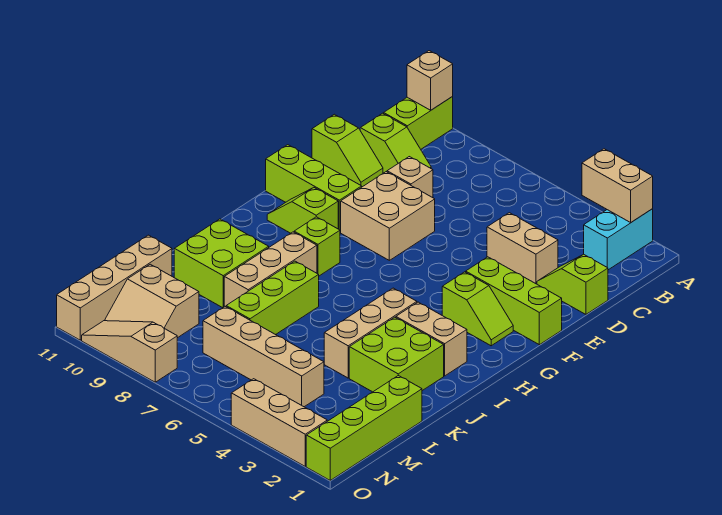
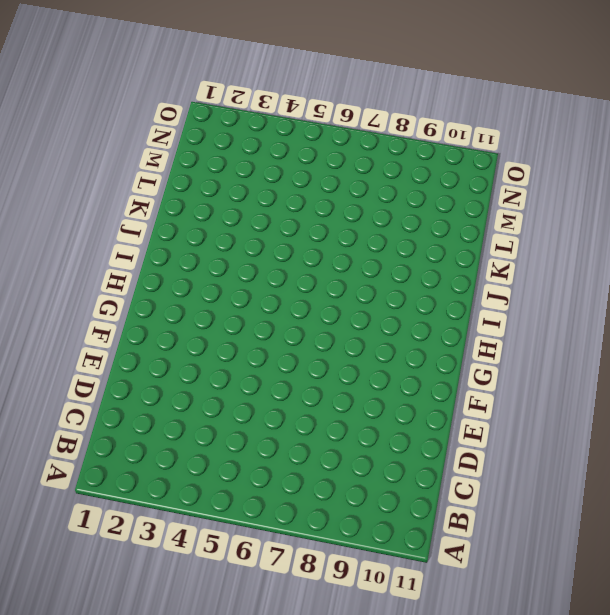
none -> cyan brick A2:B2 level 1
none -> lime brick A10:B10 level 1
none -> lime slope C9:C10 level 1 top 10

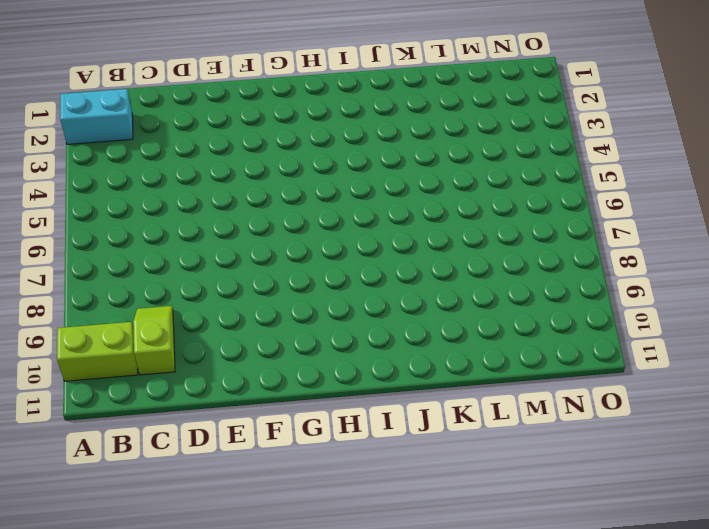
none -> lime slope D1:D2 level 1 top 1
none -> tan brick D3:D4 level 1
none -> tan brick D8 level 1

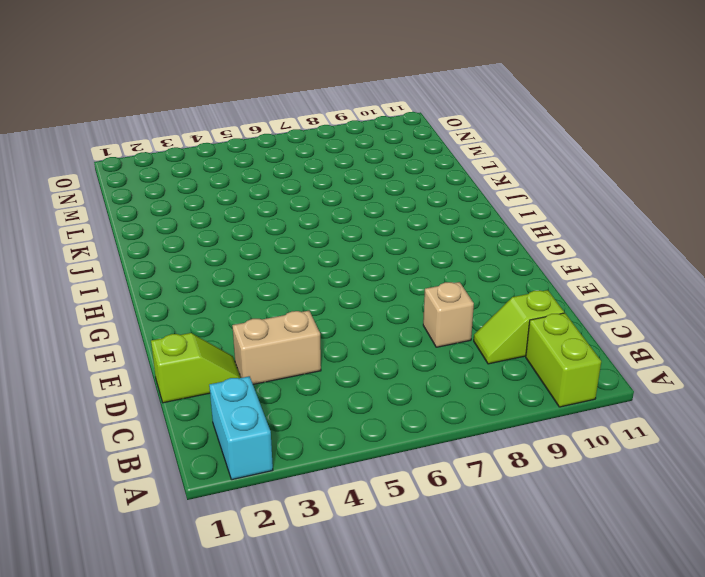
none -> lime slope D10:D11 level 1 top 11
none -> tan brick E7:F8 level 1
none -> lime brick F1:F3 level 1

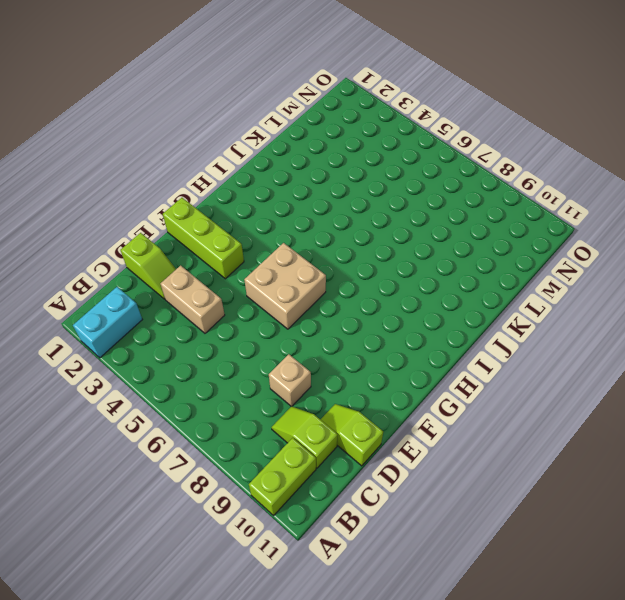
tan brick F5:G6 level 1 -> tan brick E7:F8 level 1
none -> lime brick F9:F11 level 1
none -> lime slope G2:G3 level 1 top 3
none -> lime slope G9:G10 level 1 top 9

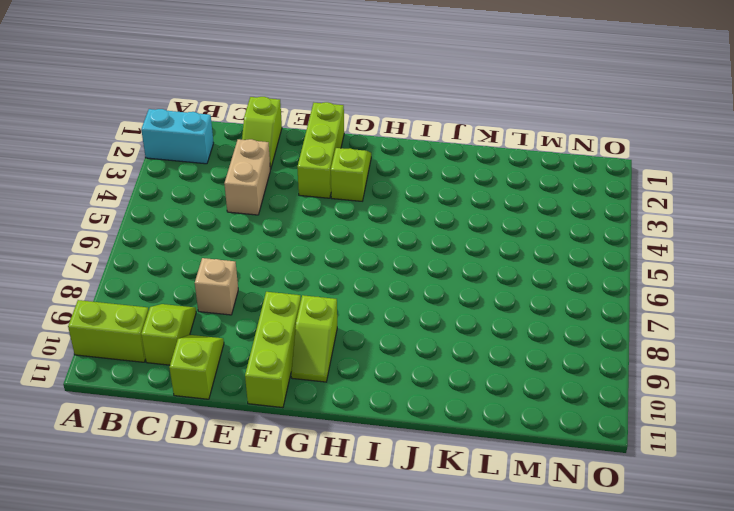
none -> tan brick E7:F8 level 1
none -> lime brick H8 level 1
none -> tan brick I2:I3 level 1

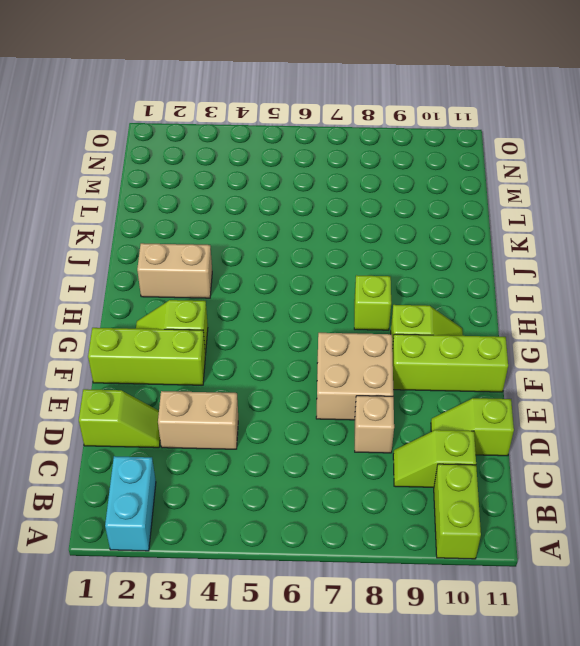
none -> tan brick I4:K4 level 1
none -> tan brick I8:K8 level 1
none -> lime brick J2:K3 level 1

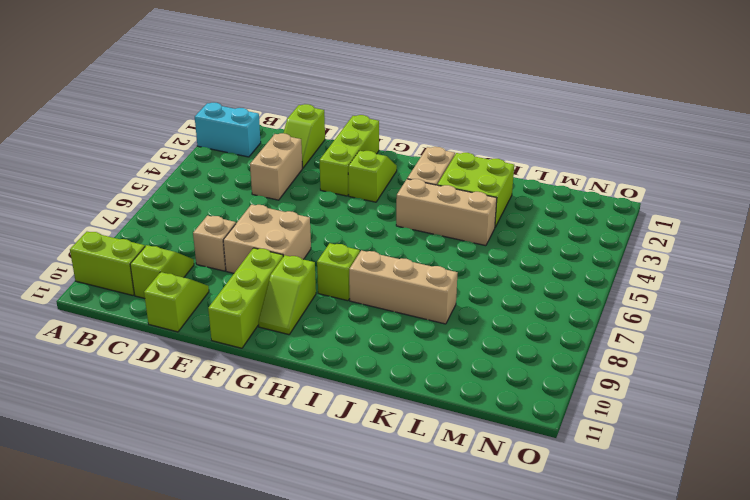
none -> lime brick J7:L7 level 1
none -> lime brick J9:K10 level 1
none -> lime brick L1:O1 level 1

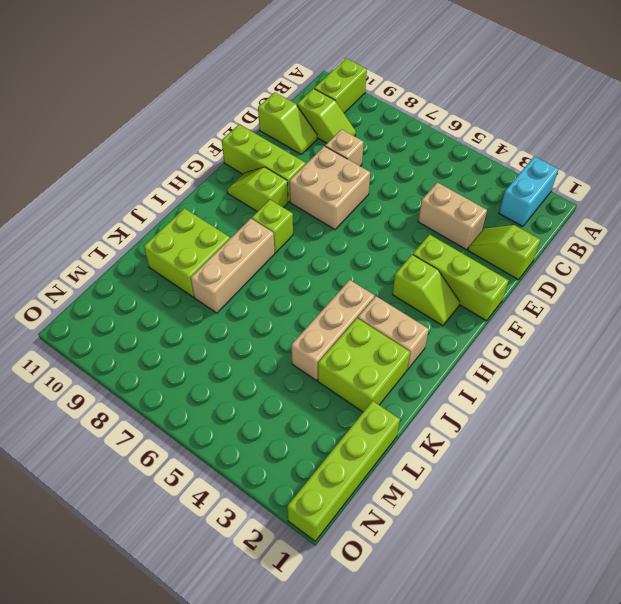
none -> lime brick J7:L7 level 1
none -> tan brick L11:O11 level 1
none -> tan brick M4:M7 level 1

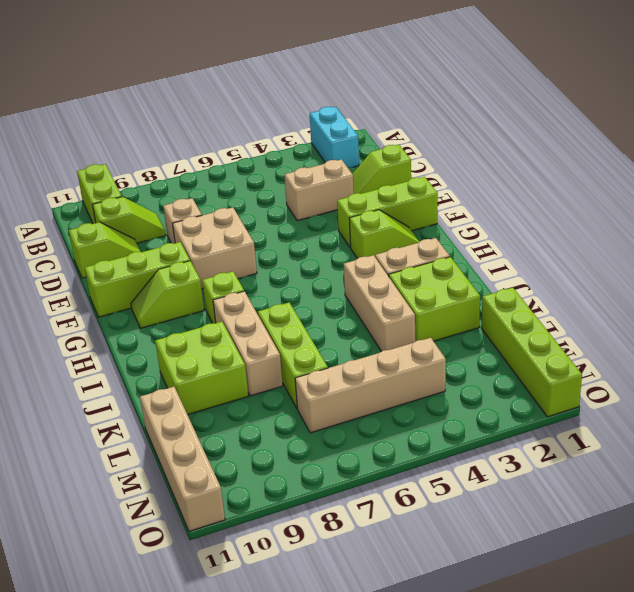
none -> tan slope M9:N10 level 1 top M
none -> tan brick O2:O4 level 1
none -> tan slope O8:O10 level 1 top 8

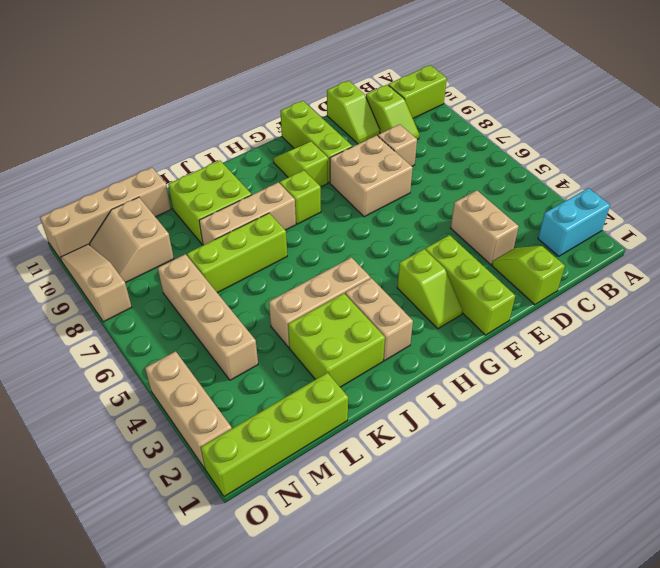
none -> tan brick A2:A3 level 2
none -> tan brick A10 level 2

